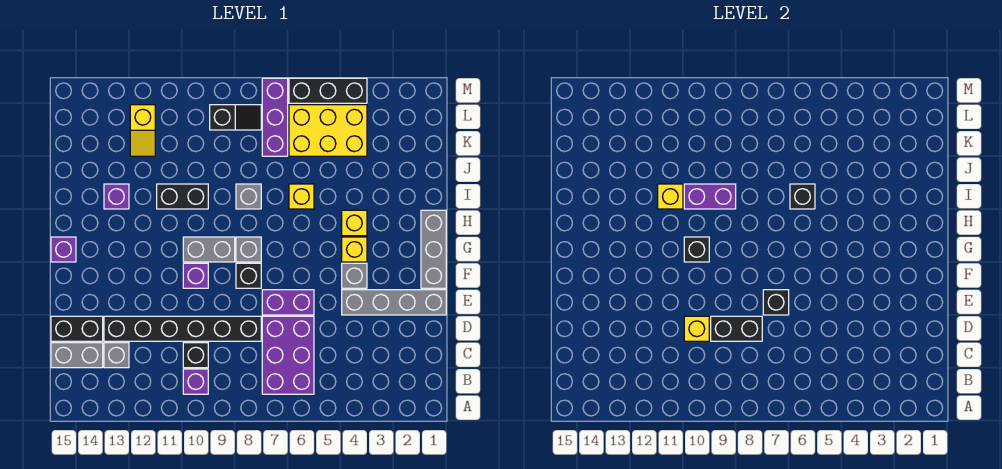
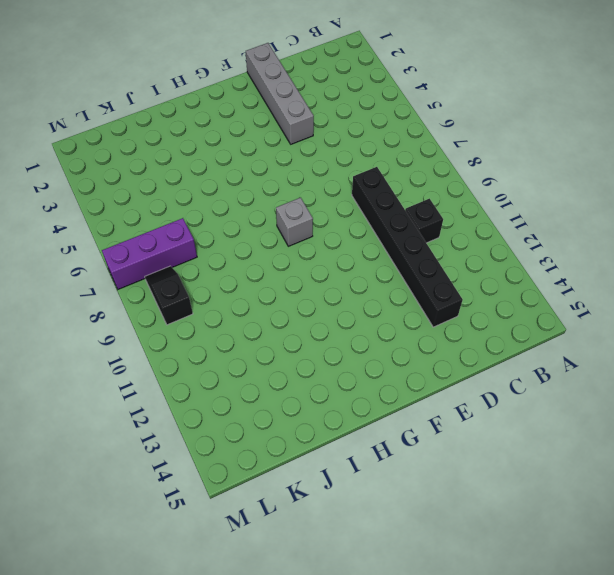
none -> purple brick B6:D7 level 1
none -> purple brick B10 level 1
none -> grey brick C13 level 1
none -> grey brick C14:C15 level 1

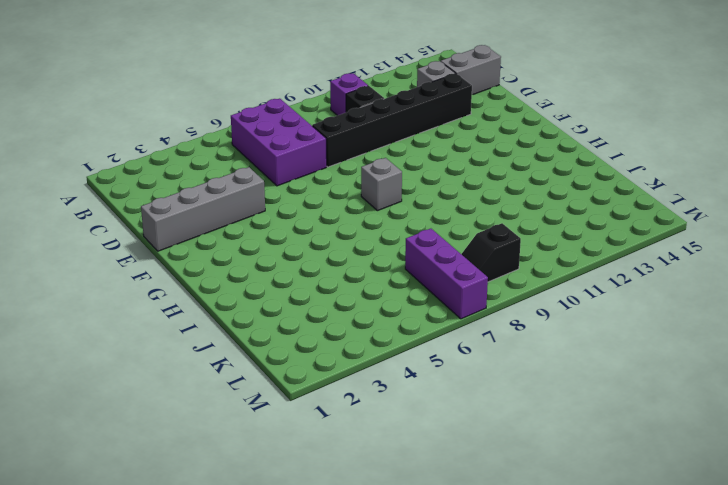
none -> black brick D14:D15 level 1
none -> purple brick E6:E7 level 1
none -> grey brick F1:H1 level 1
none -> grey brick F4 level 1

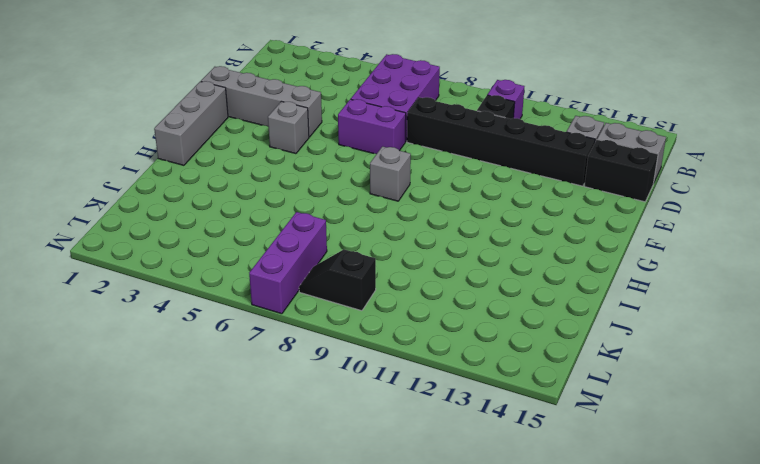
none -> black brick F8 level 1
none -> purple brick F10 level 1
none -> yellow brick G4 level 1
none -> grey brick G9:G10 level 1

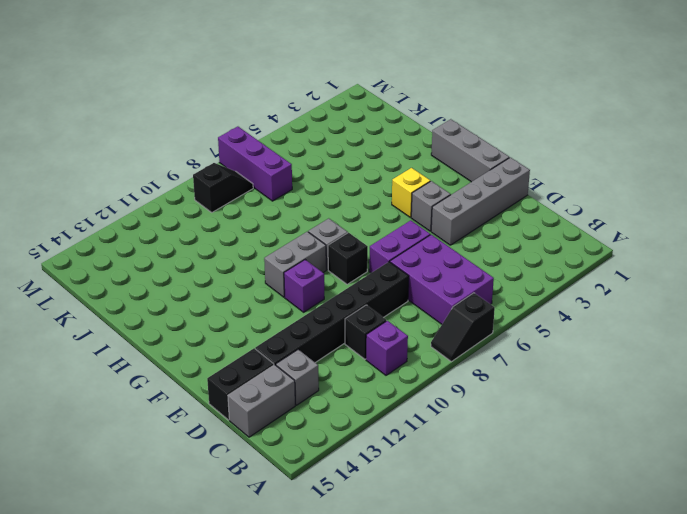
black slope A7:A8 level 1 top 7 -> none
none -> purple brick G15 level 1
none -> yellow brick H4 level 1
none -> yellow brick I6 level 1
none -> grey brick I8 level 1

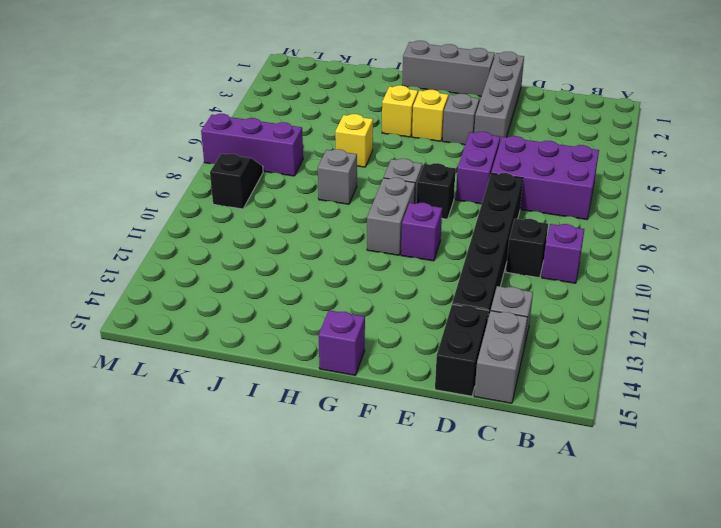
none -> black brick I10:I11 level 1
none -> purple brick I13 level 1
none -> yellow brick K4:L6 level 1
none -> yellow slope K12:L12 level 1 top L

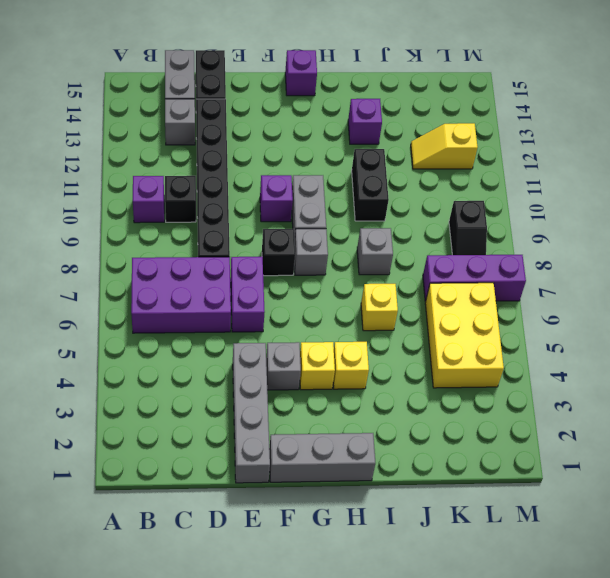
none -> black brick M4:M6 level 1
none -> black brick D8:D9 level 2
none -> yellow brick D10 level 2
none -> black brick E7 level 2

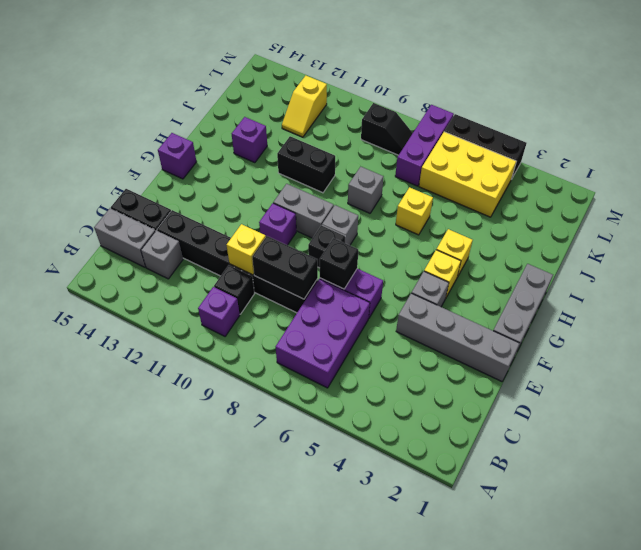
none -> black brick G10 level 2
none -> black brick I6 level 2
none -> purple brick I9:I10 level 2
none -> yellow brick I11 level 2

